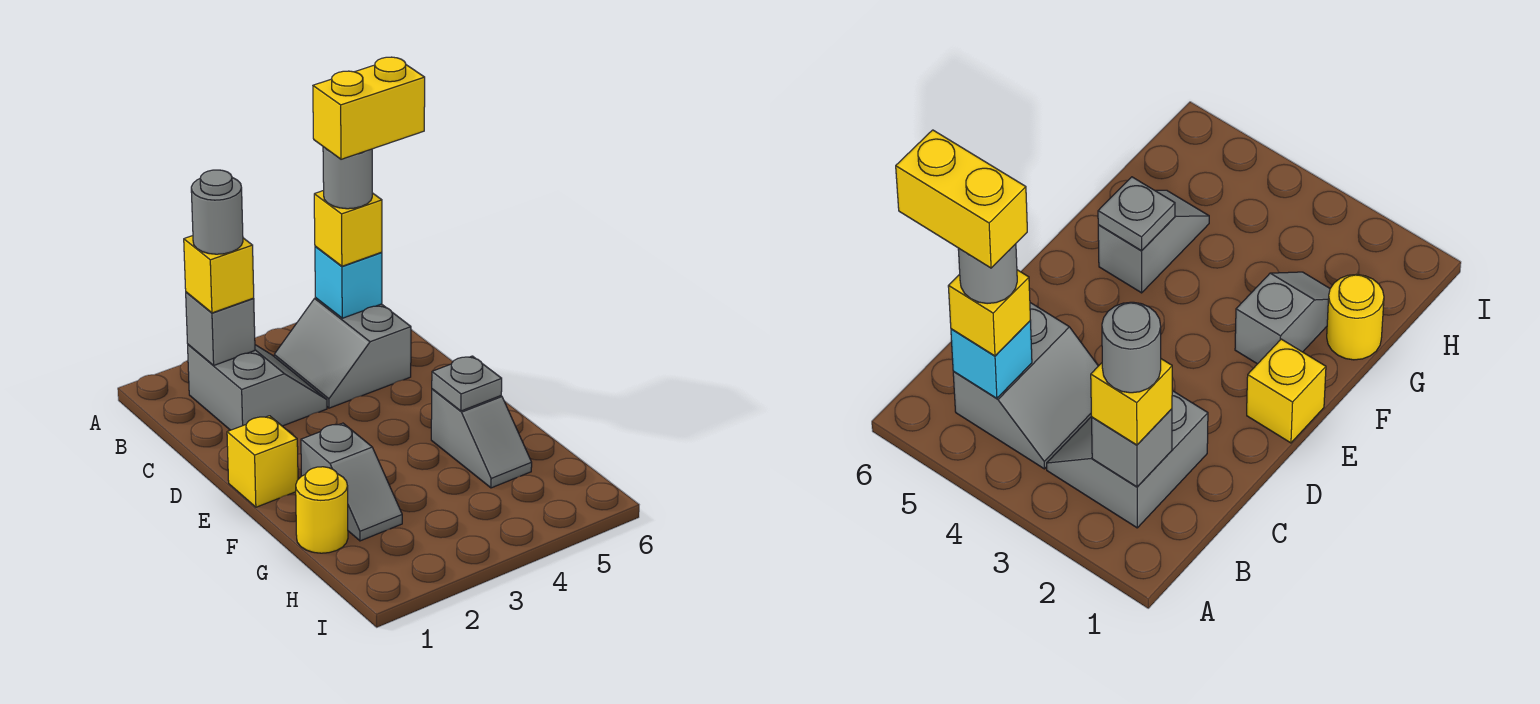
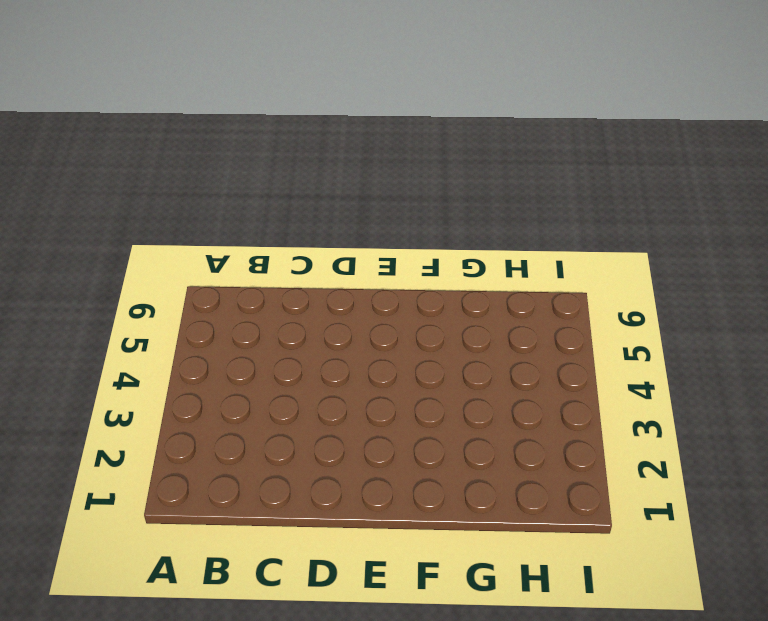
none -> grey slope B2:C3 level 1 top 2
none -> grey slope B4:C5 level 1 top 5
none -> yellow brick E1 level 1

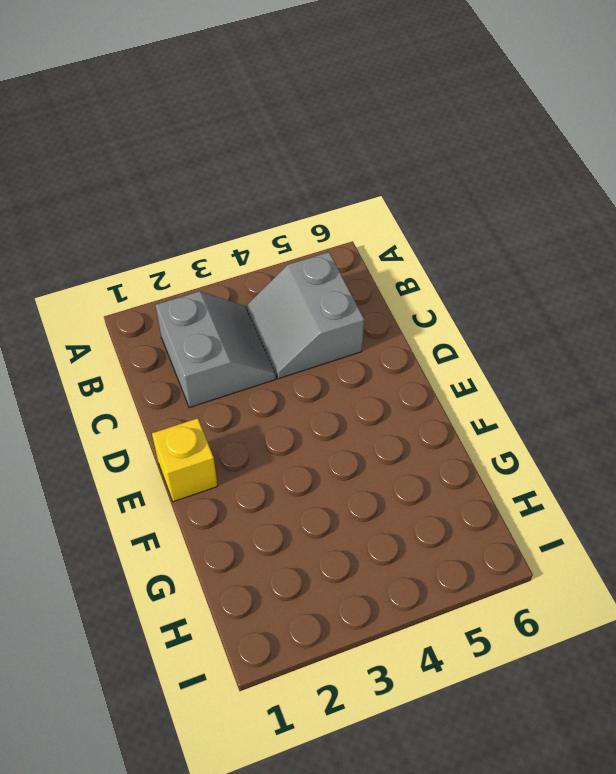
none -> grey slope F2:G2 level 1 top F
none -> grey slope F5:G5 level 1 top F
none -> yellow round brick G1 level 1

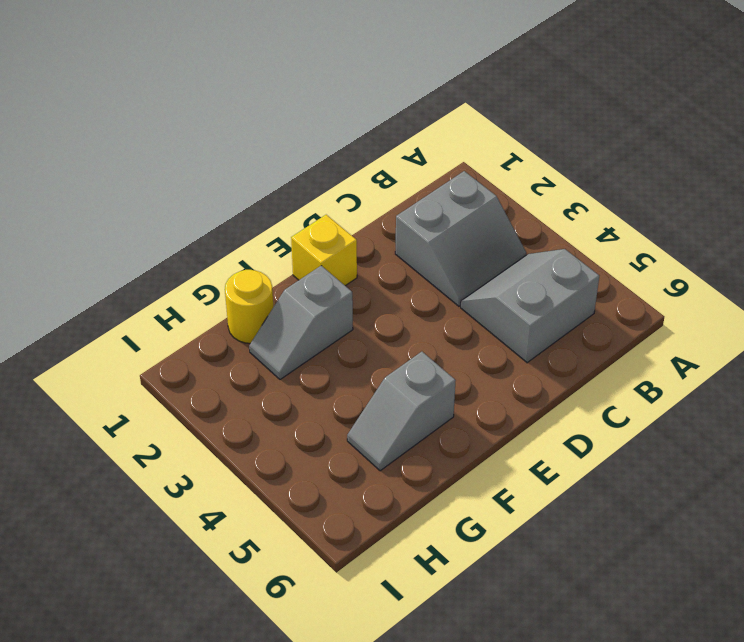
none -> grey brick B2 level 2
none -> cyan brick B5 level 2
none -> grey plate F5 level 2

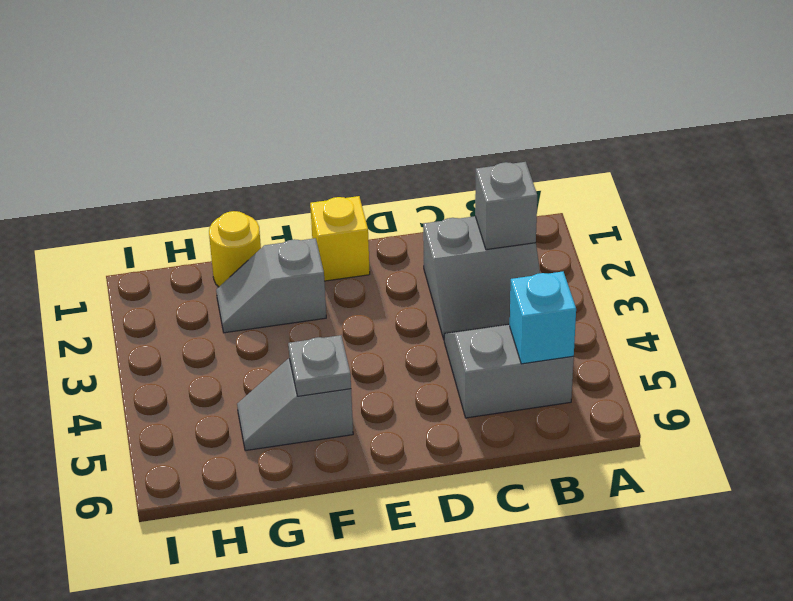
none -> yellow brick B2 level 3
none -> yellow brick B5 level 3
none -> grey round brick B2 level 4

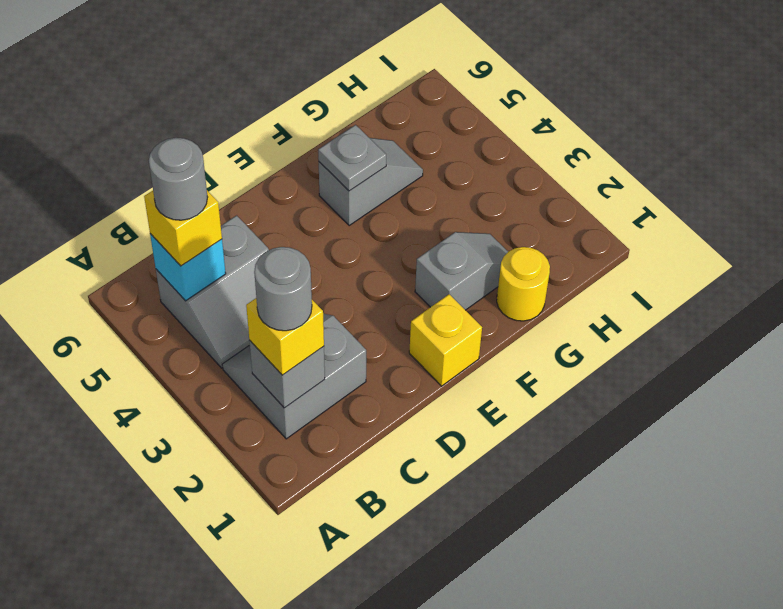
none -> yellow brick B5:B6 level 5

